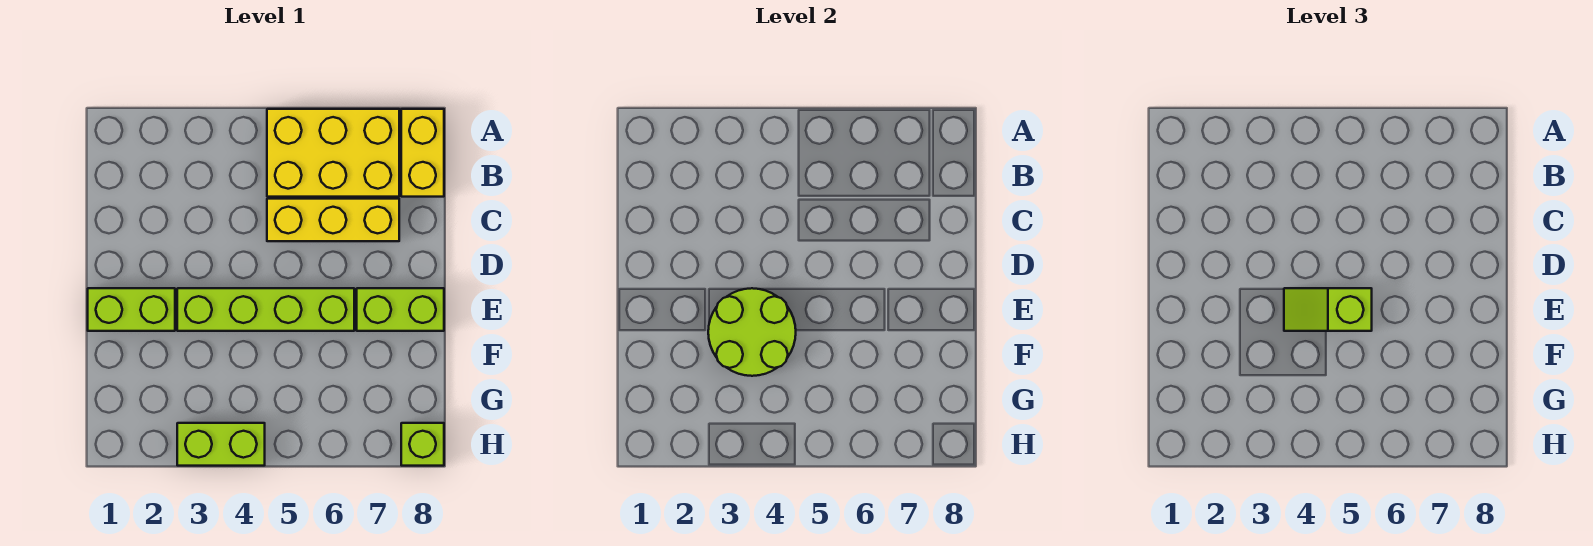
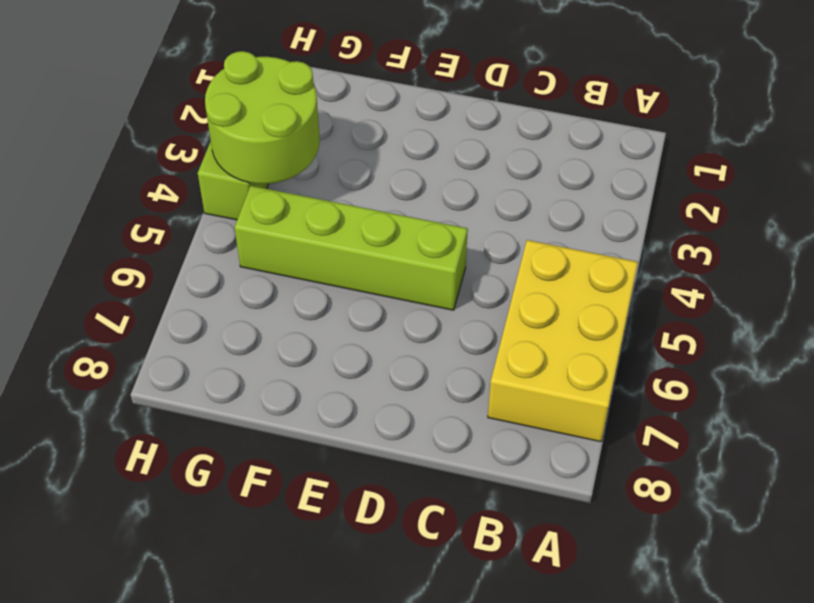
lime brick D5:G5 level 1 -> lime brick E3:E6 level 1
lime round brick G3:H4 level 2 -> lime round brick E3:F4 level 2
none -> yellow brick A8:B8 level 1
none -> yellow brick C5:C7 level 1

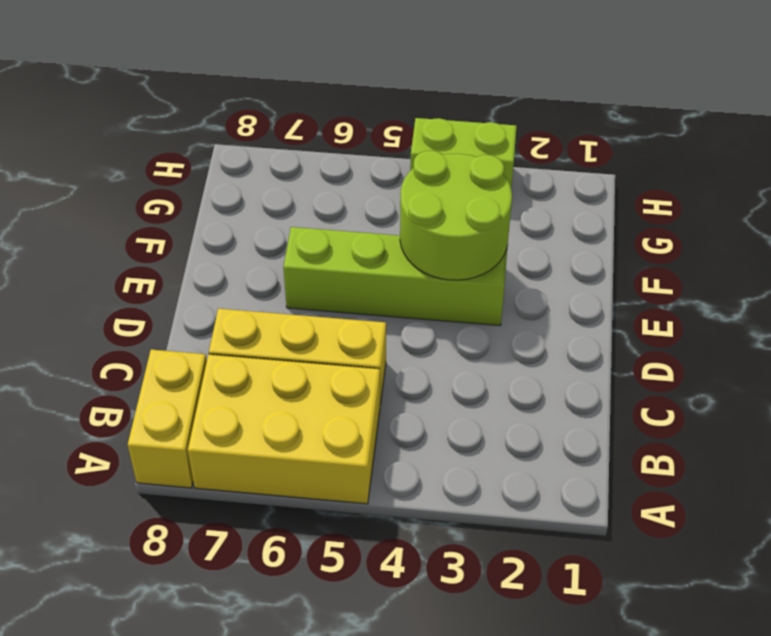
none -> lime brick E1:E2 level 1
none -> lime brick E7:E8 level 1

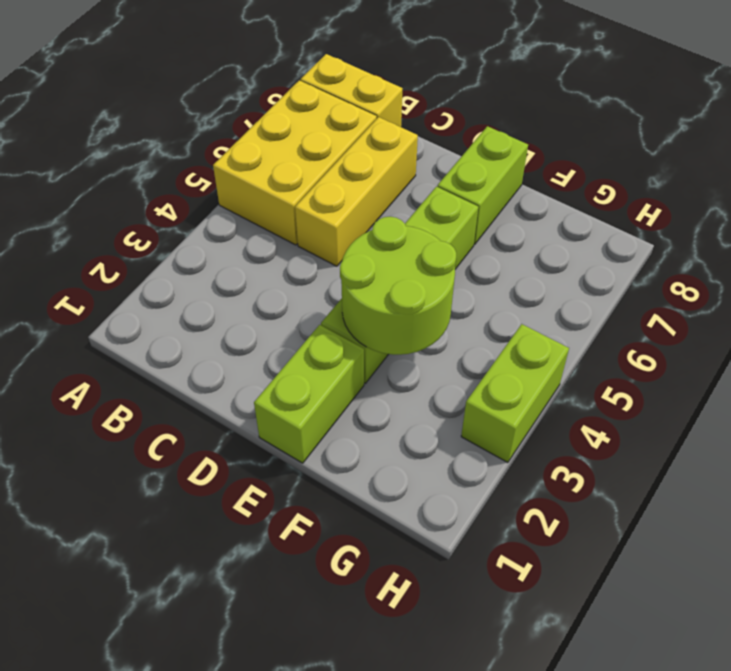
none -> lime brick H8 level 1
none -> lime slope E4:E5 level 3 top 5

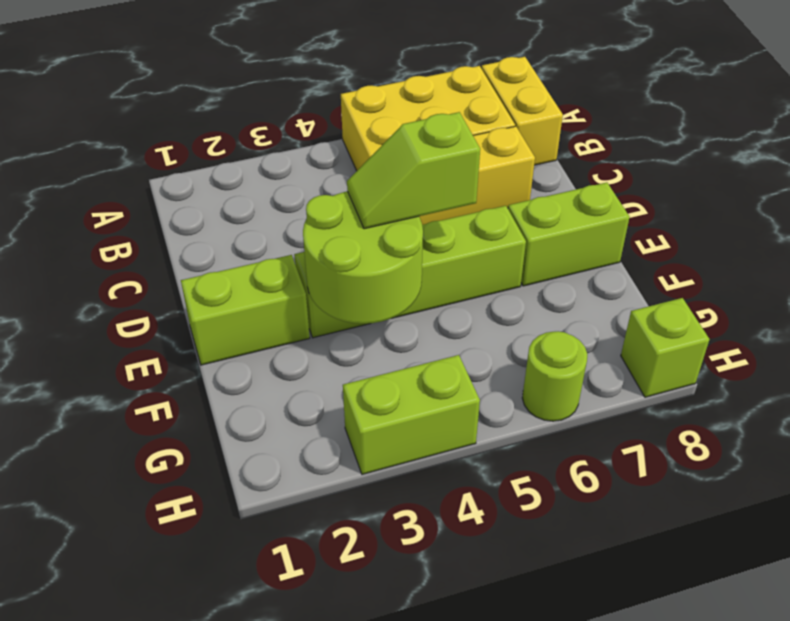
lime round brick H6 level 1 -> none

